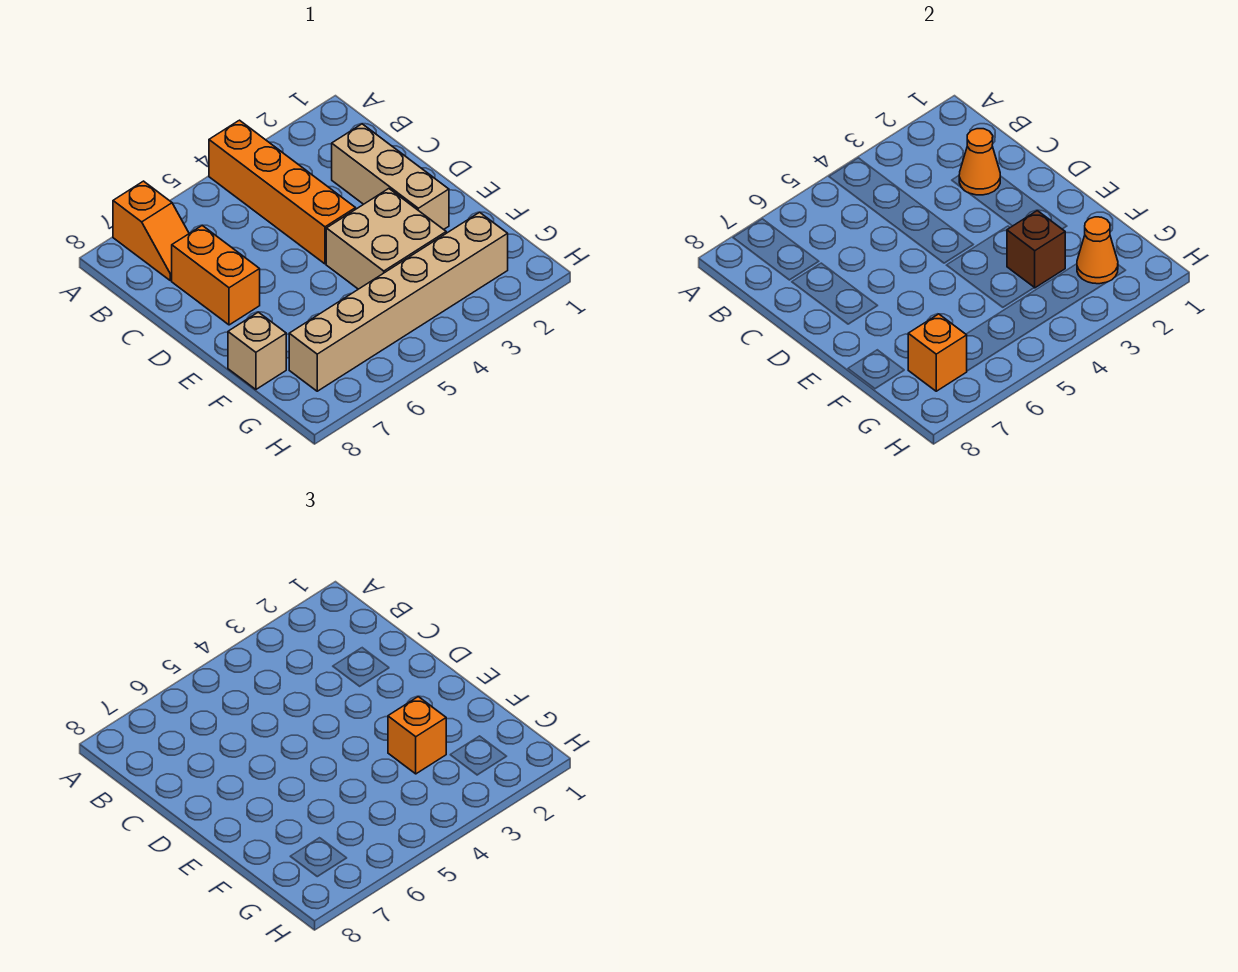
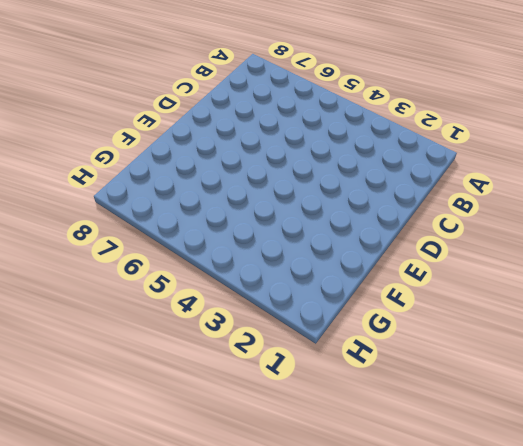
none -> orange brick A4:D4 level 1
none -> orange slope A7:B7 level 1 top A
none -> tan brick C2:E2 level 1

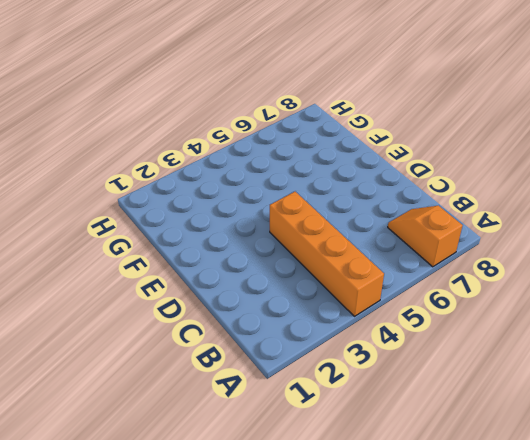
none -> tan brick C2:E2 level 1
none -> orange brick C7:D7 level 1
none -> tan brick E3:F4 level 1

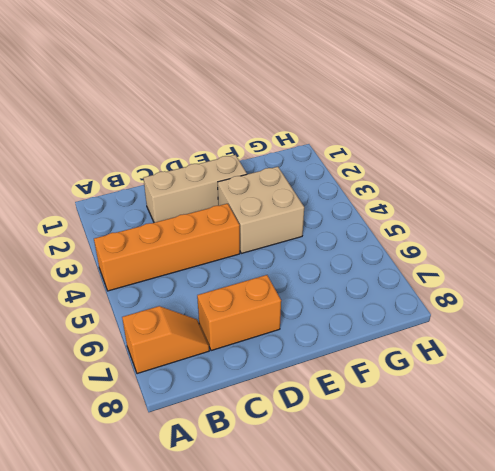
none -> tan brick F8 level 1
none -> tan brick G2:G7 level 1
none -> orange cone C2 level 2

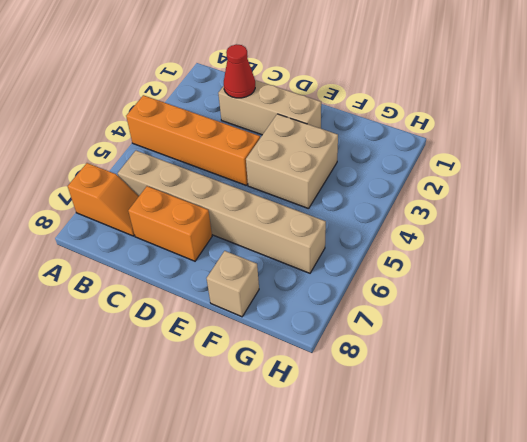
tan brick B6:G6 level 1 -> tan brick G2:G7 level 1
red cone C2 level 2 -> orange cone C2 level 2
none -> brown brick F3 level 2
none -> orange cone G2 level 2
none -> orange brick G7 level 2

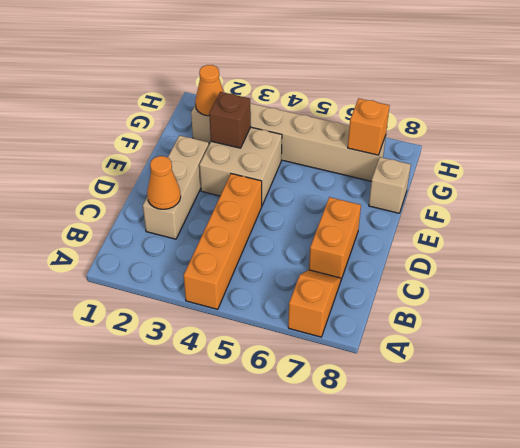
none -> orange brick F3 level 3

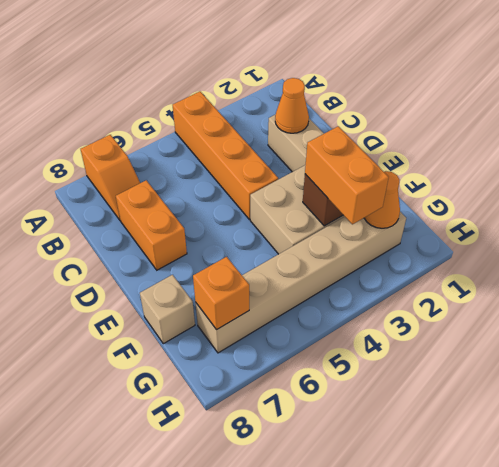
orange brick F3:G3 level 3 -> orange brick F3 level 3

